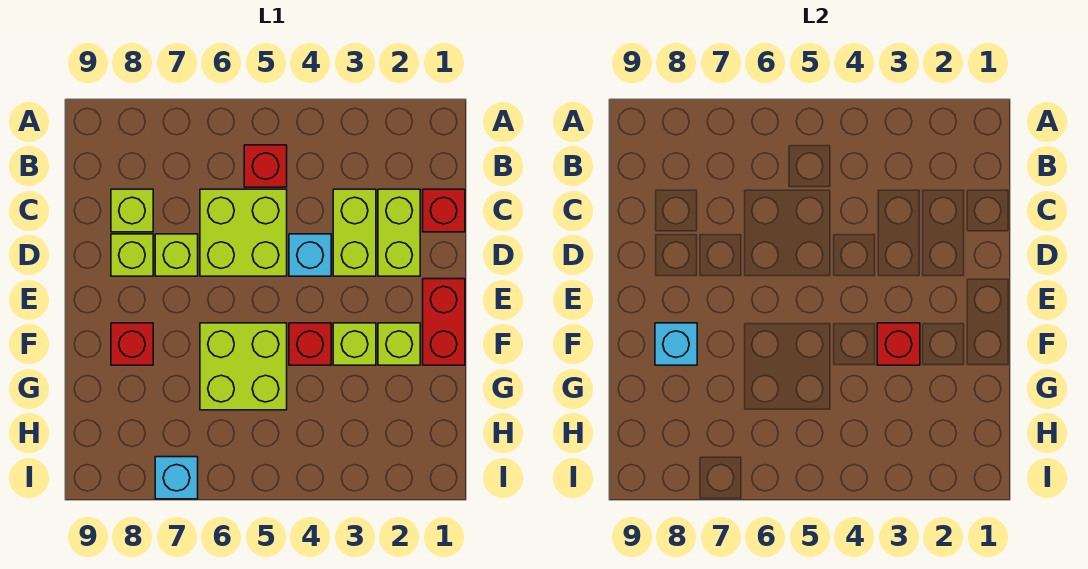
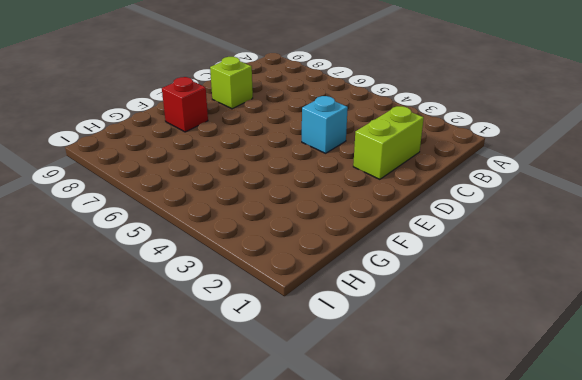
none -> red brick B5 level 1
none -> red brick C1 level 1
none -> lime brick C3:D3 level 1

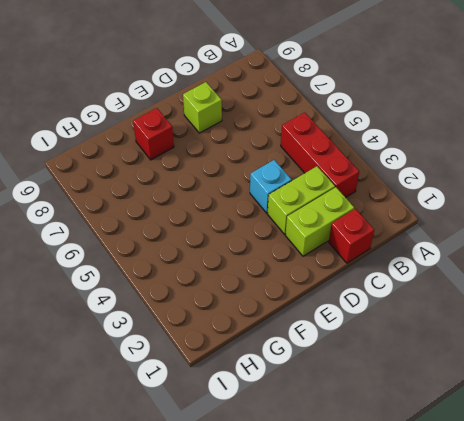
red brick B3:B5 level 1 -> red brick B5 level 1
none -> lime brick C5:D6 level 1
none -> lime brick C8 level 1
none -> lime brick D7 level 1

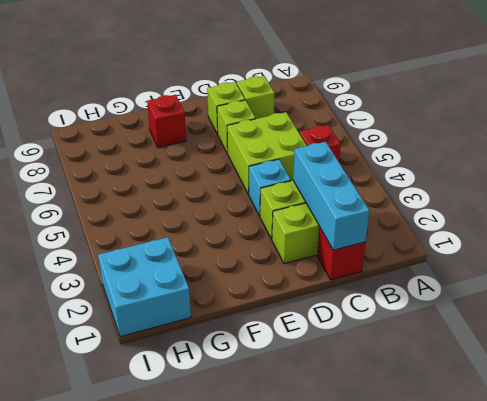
cyan brick C1:C3 level 2 -> none
cyan brick H1:I2 level 1 -> none
none -> red brick E1:F1 level 1
none -> lime brick F2 level 1
none -> lime brick F3 level 1

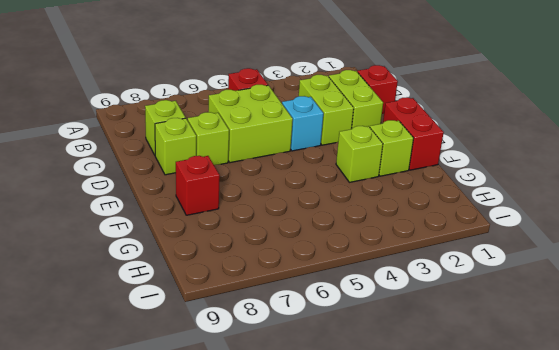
none -> red brick F4 level 1
none -> lime brick F5:G6 level 1
none -> cyan brick I7 level 1

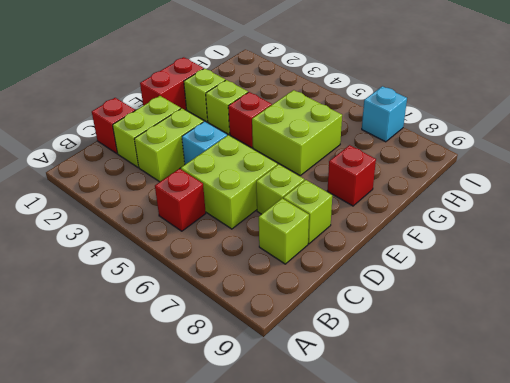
none -> red brick F3 level 2
none -> cyan brick F8 level 2

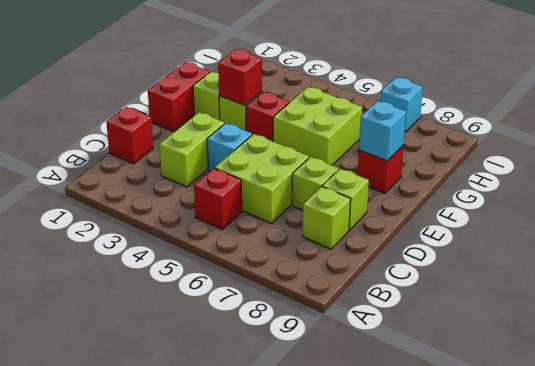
none -> lime brick C2:D2 level 1

